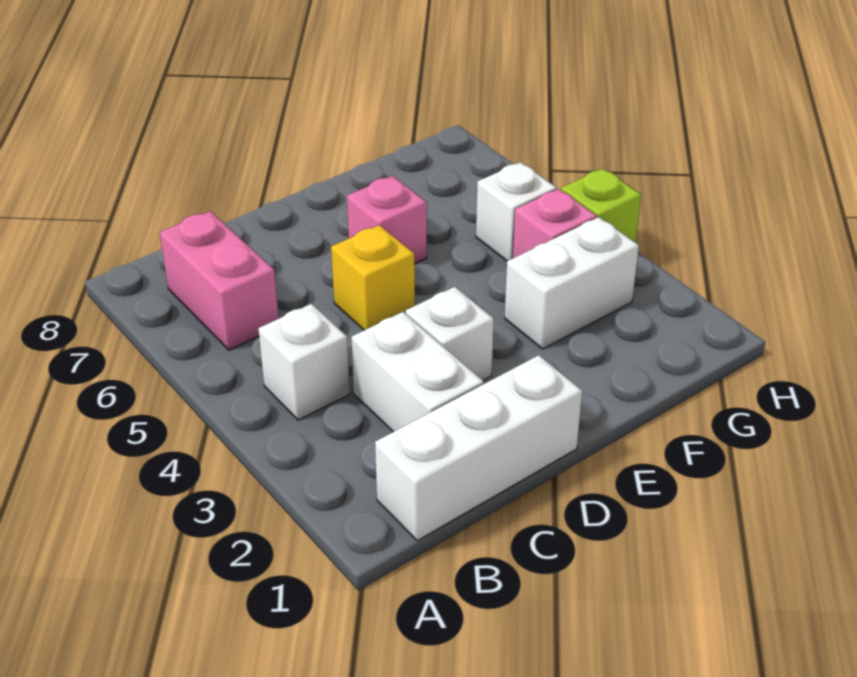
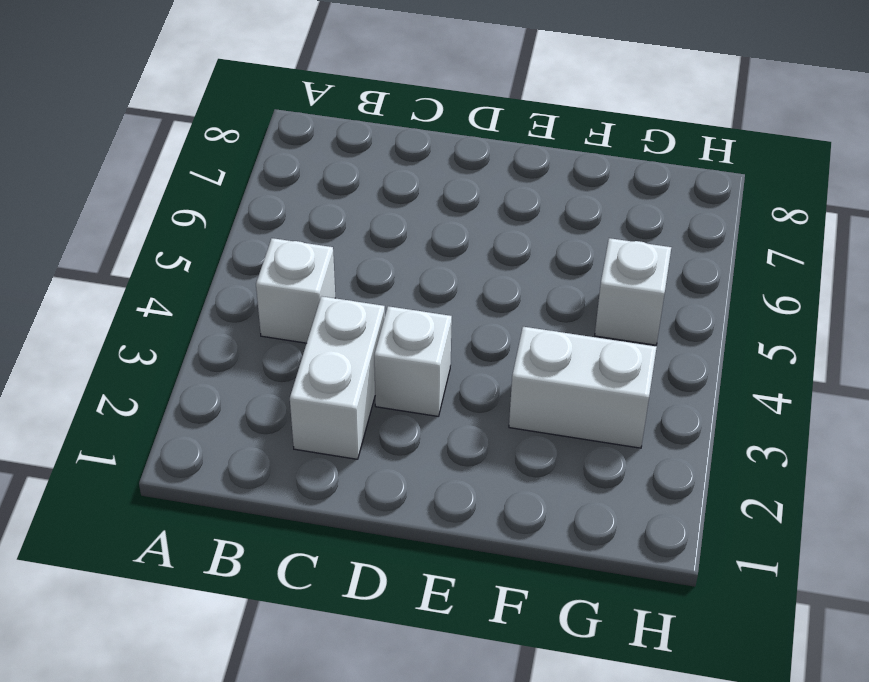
none -> white brick B1:D1 level 1
none -> pink brick B6:B7 level 1

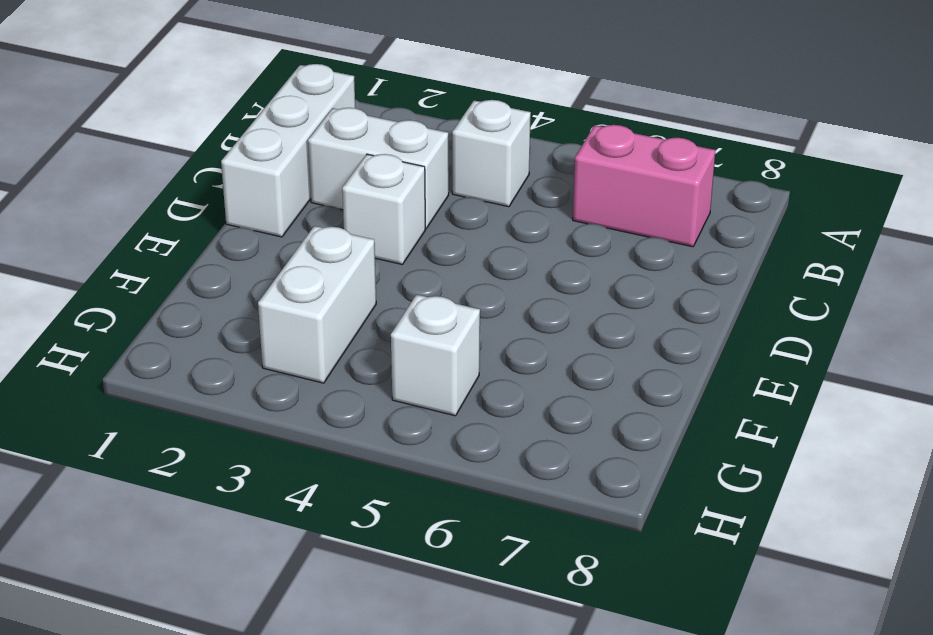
none -> yellow brick D5 level 1
none -> pink brick E6 level 1

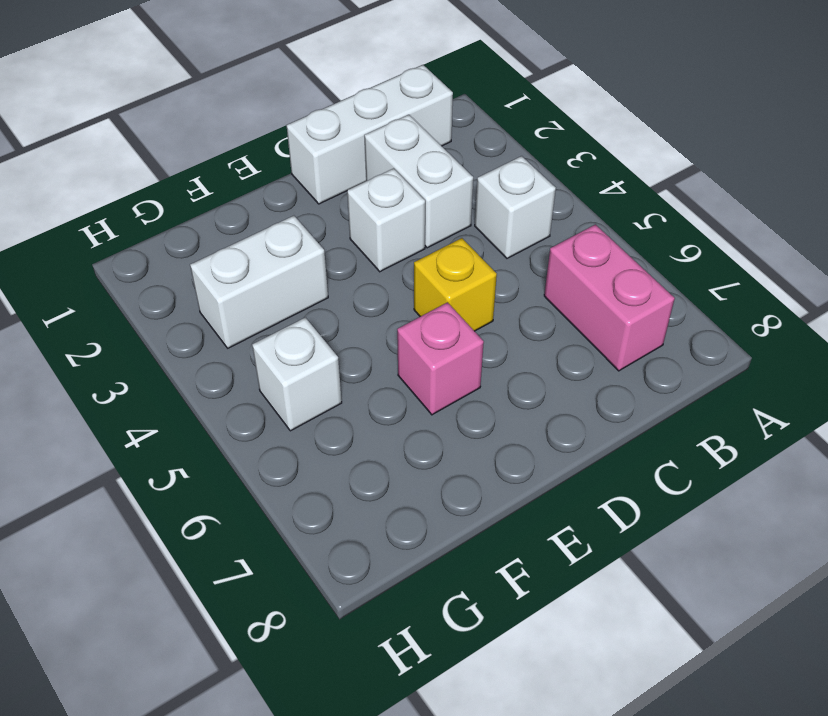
none -> pink brick G4 level 1
none -> lime brick H4 level 1

